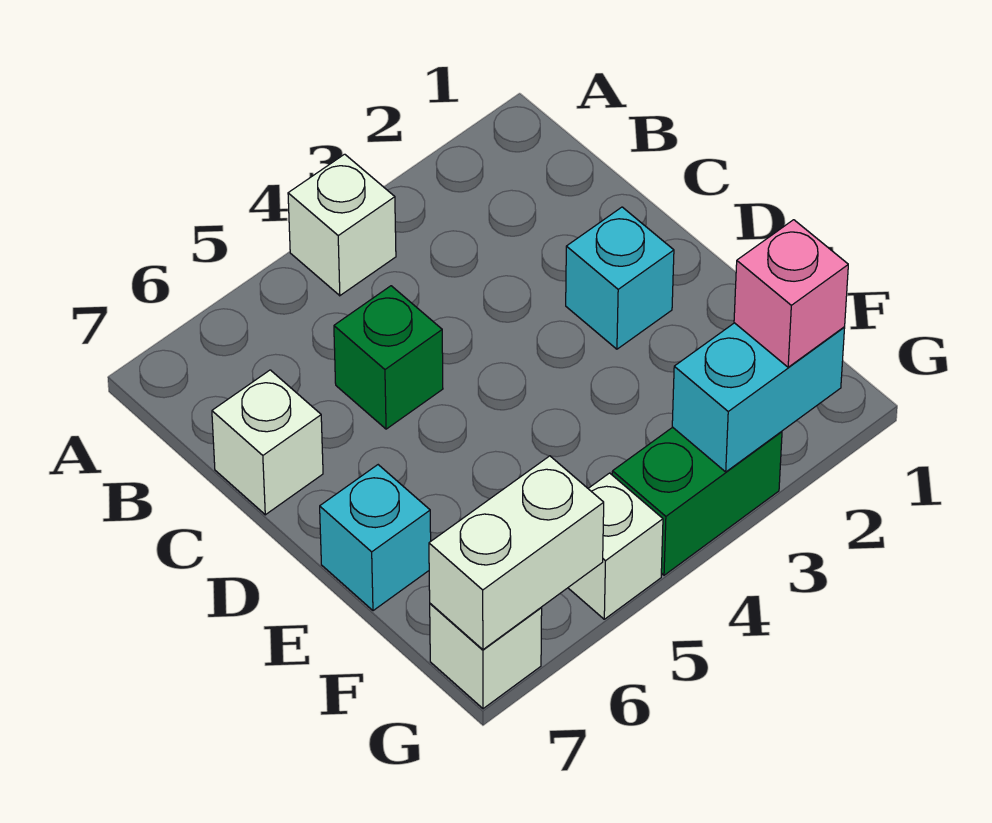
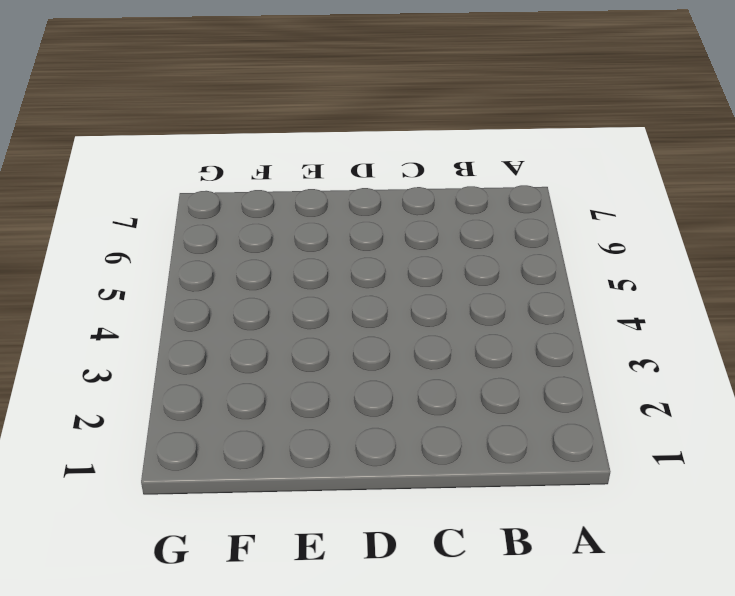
none -> white brick A4 level 1
none -> green brick C5 level 1

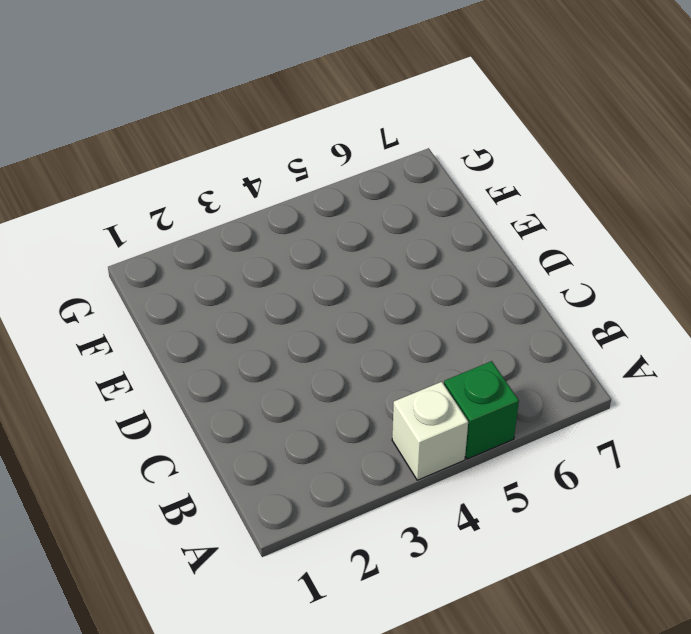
green brick A5 level 1 -> green brick C5 level 1
none -> white brick C7 level 1
none -> cyan brick D2 level 1

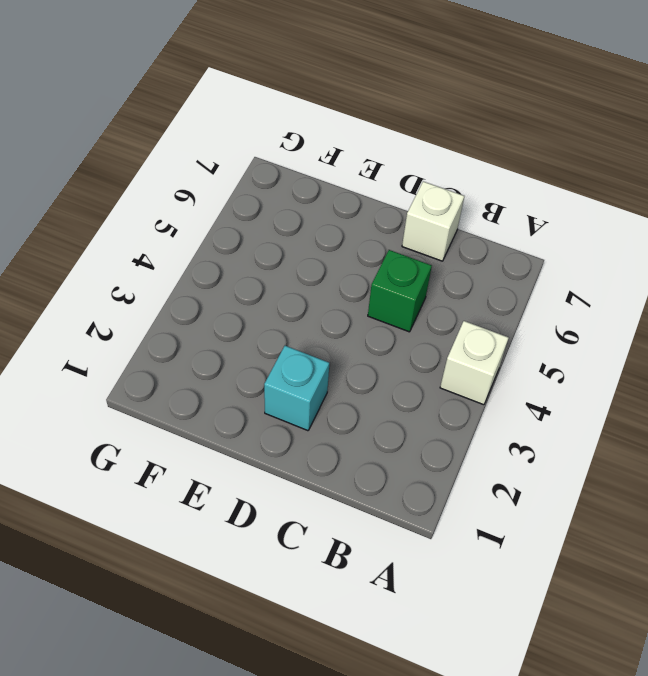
none -> cyan brick E7 level 1
none -> green brick G3:G4 level 1

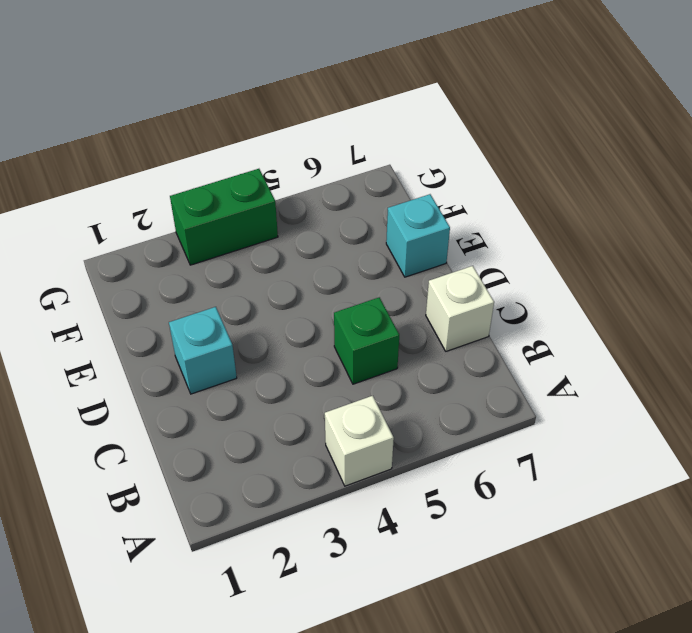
none -> white brick G5 level 1
none -> white brick G7 level 1

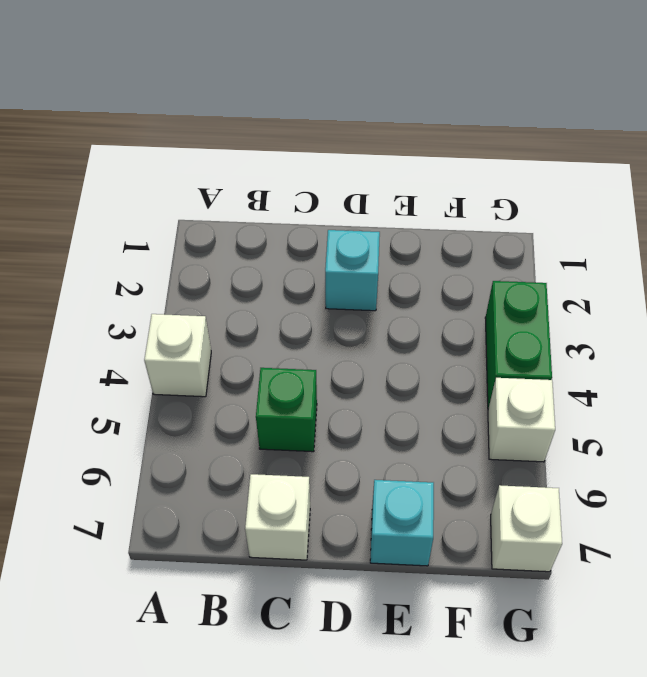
none -> cyan brick G2:G3 level 2
none -> white brick G6:G7 level 2

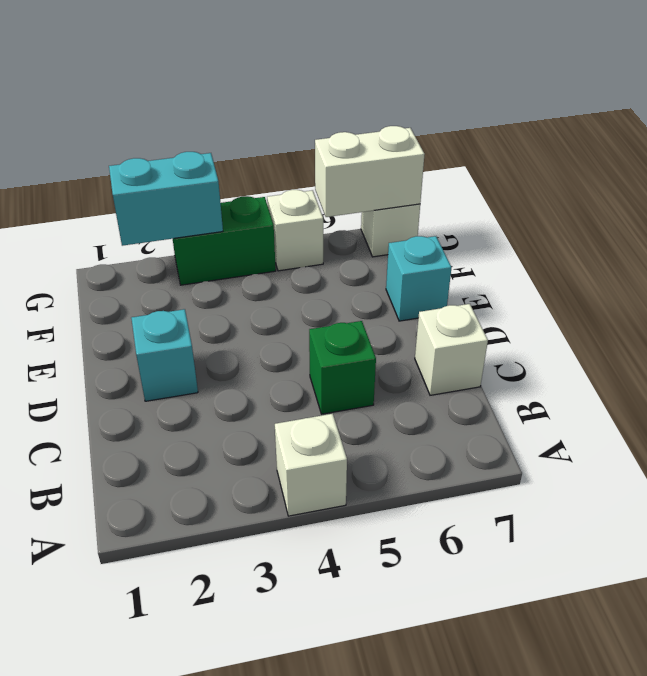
none -> pink brick G2 level 3

